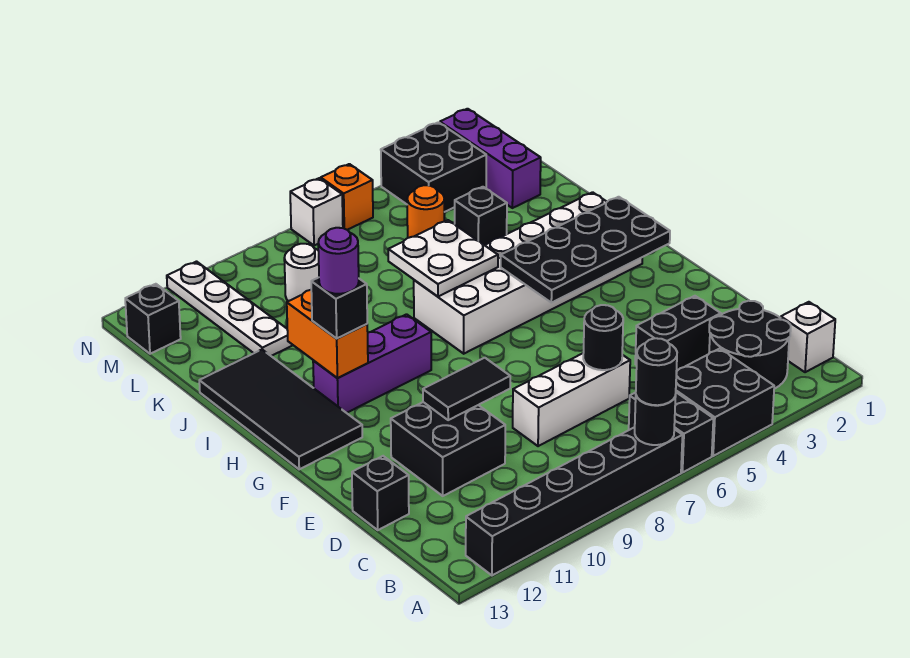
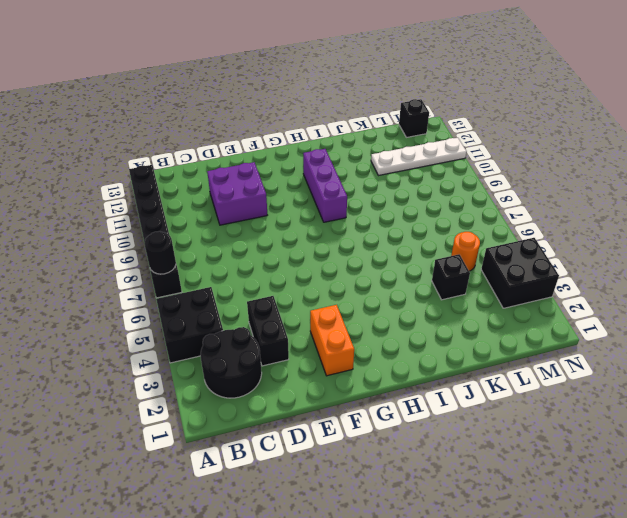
purple brick D10:E11 level 1 -> black brick D10:E11 level 1
orange brick F2:F3 level 1 -> orange brick H11:I11 level 2
none -> black brick A6:B6 level 1
none -> white brick B1 level 1
none -> white brick D6:D8 level 1
none -> black brick D13 level 1

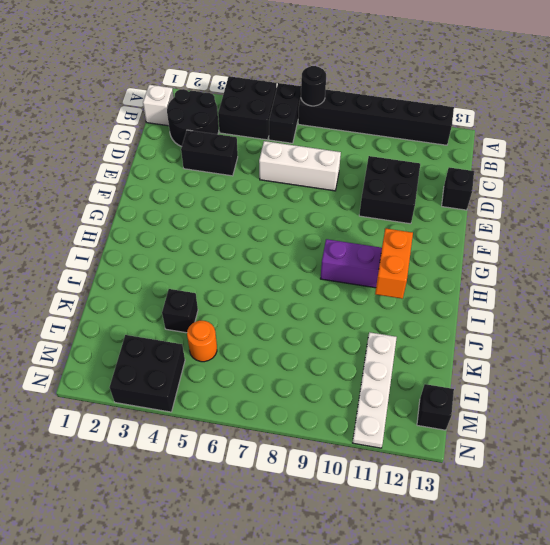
none -> black tile G12:J13 level 1
none -> white brick H2:I7 level 1
none -> purple brick L2:N2 level 1
none -> white round brick L9 level 1

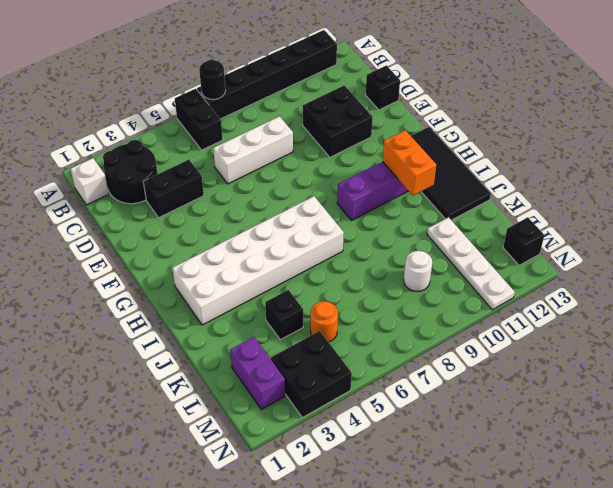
purple brick L2:M2 level 1 -> purple brick L2:N2 level 1
none -> black brick A4:B5 level 1
none -> orange brick N6 level 1
none -> white brick N7 level 1
none -> black round brick D6 level 2

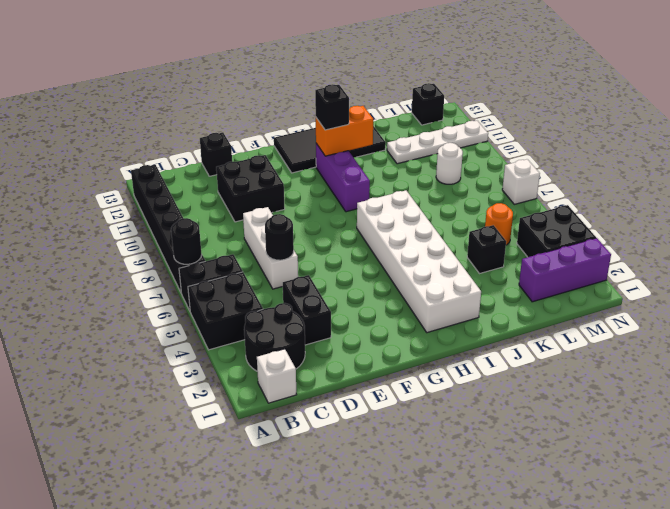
none -> orange brick N6 level 1
none -> black tile E9:E10 level 2
none -> black plate G2:H5 level 2
none -> white plate I6:J7 level 2

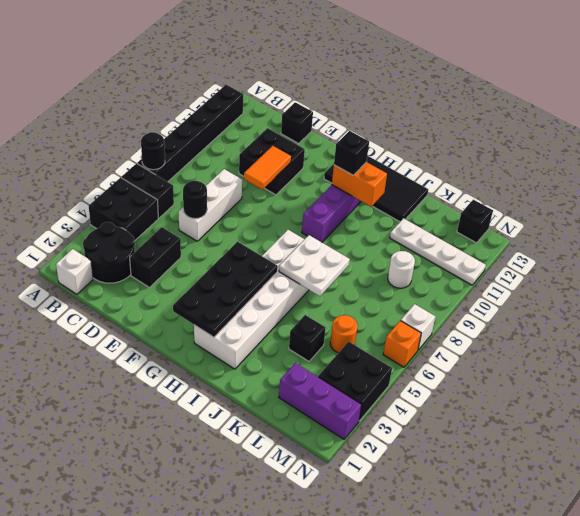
orange tile E9:E10 level 2 -> black tile E9:E10 level 2
none -> black round brick A7 level 3
none -> purple round brick H11 level 4

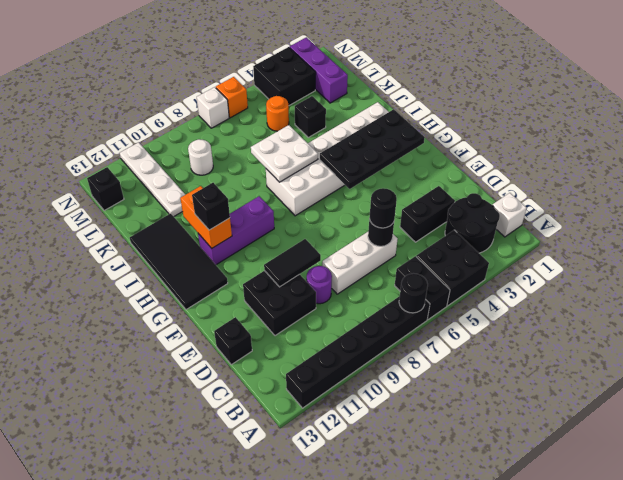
black round brick D6 level 3 -> black round brick A7 level 3
purple round brick D9 level 1 -> purple round brick H11 level 4

